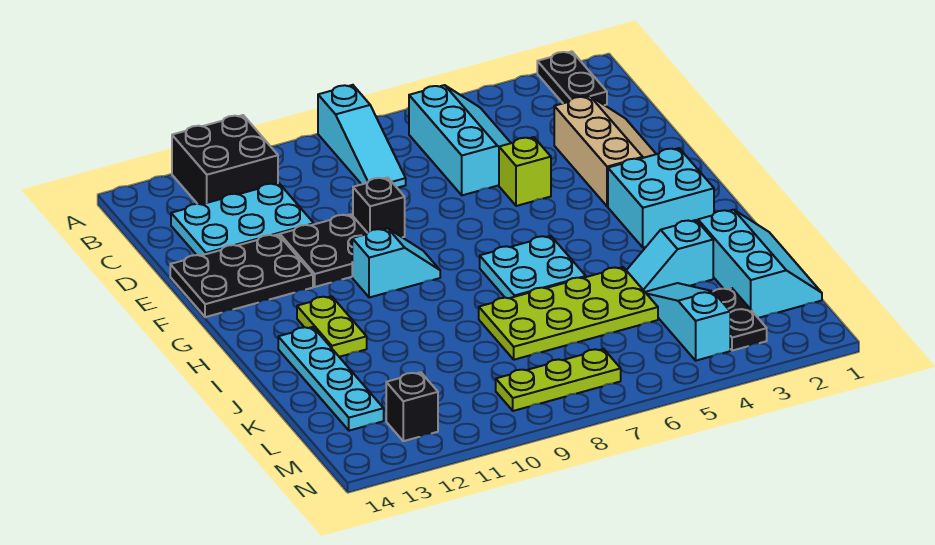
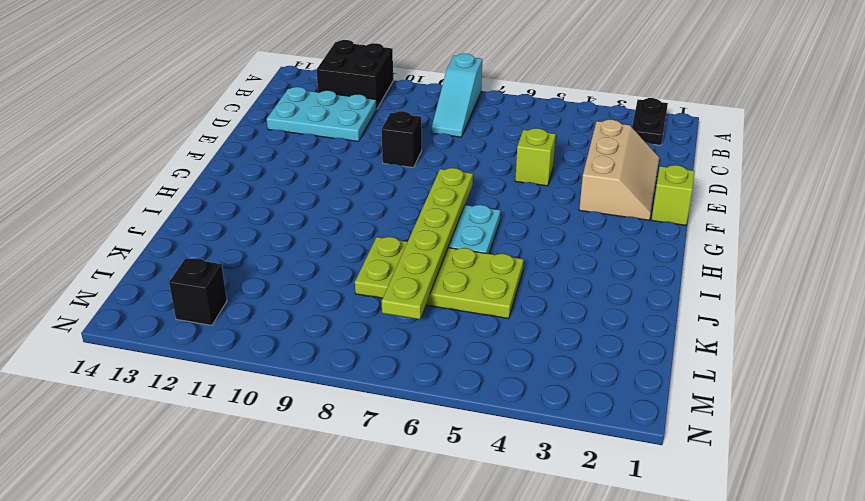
lime brick F1 level 1 -> none
lime plate G7:L7 level 2 -> none
none -> cyan slope B5:D6 level 1 top 6
none -> black plate E10:F11 level 1
none -> black plate E12:F14 level 1

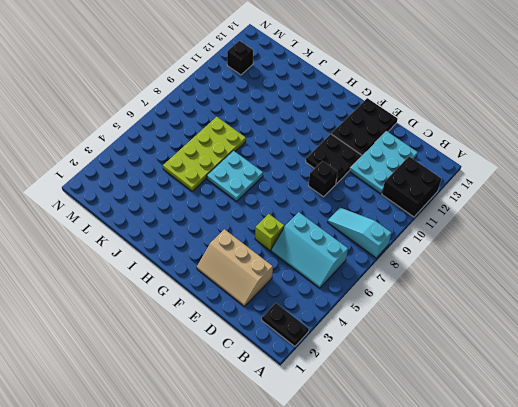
none -> cyan brick G2:H3 level 1
none -> cyan slope G9:G10 level 1 top 10
none -> lime plate H12:I12 level 1

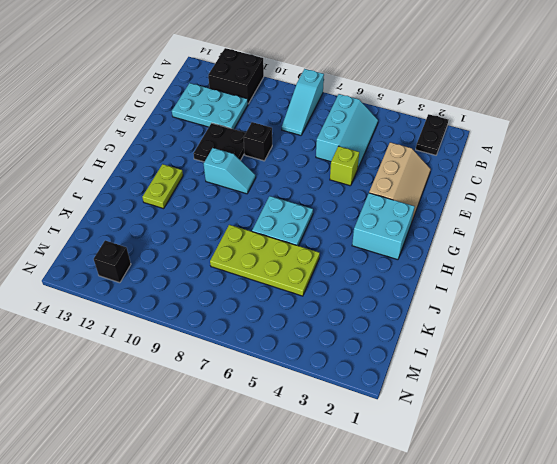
none -> black plate E12:F14 level 1
none -> cyan plate I13:L13 level 1
none -> cyan slope J1:L2 level 1 top 2

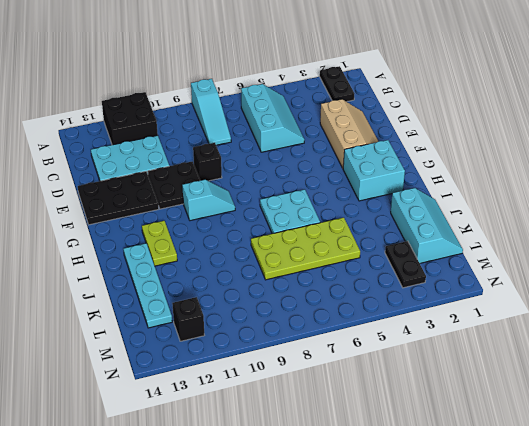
none -> lime brick E5 level 1
none -> cyan slope J3:J4 level 1 top 3
none -> cyan slope K4:M4 level 1 top M

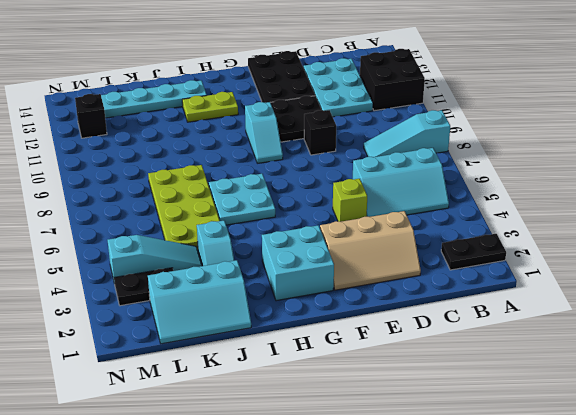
cyan slope J3:J4 level 1 top 4 -> cyan slope J3:J4 level 1 top 3
none -> lime plate M7:M9 level 1

